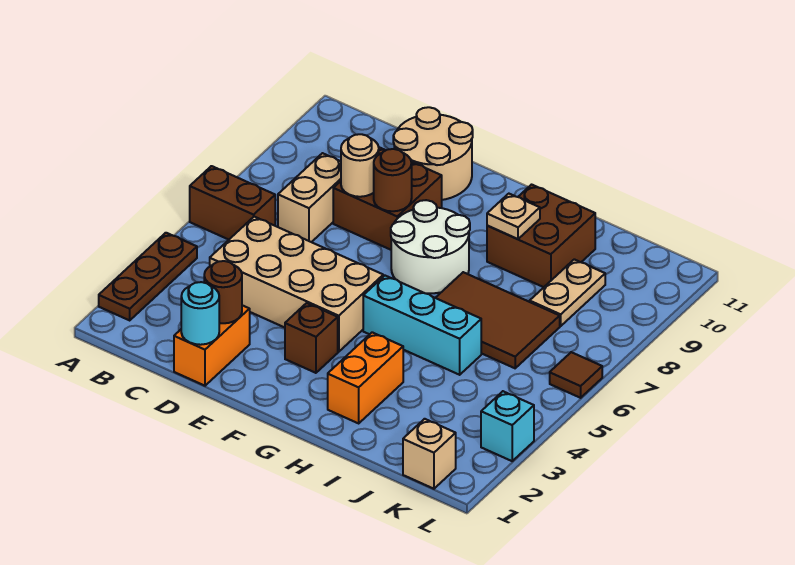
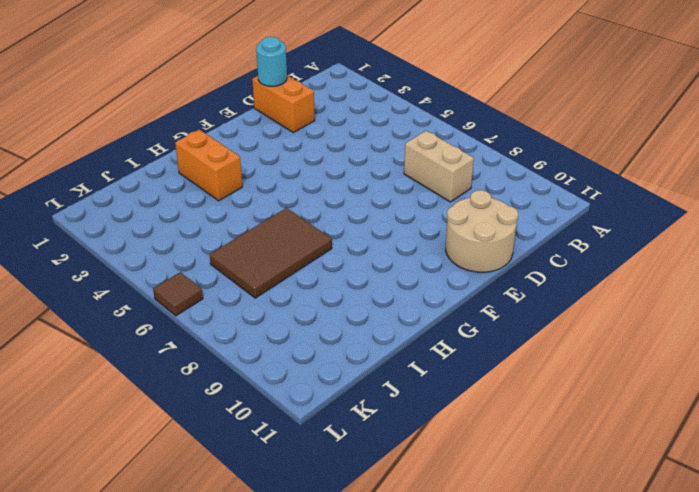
none -> brown plate A2:A4 level 1
none -> brown brick A6:B6 level 1
none -> tan brick C4:F5 level 1

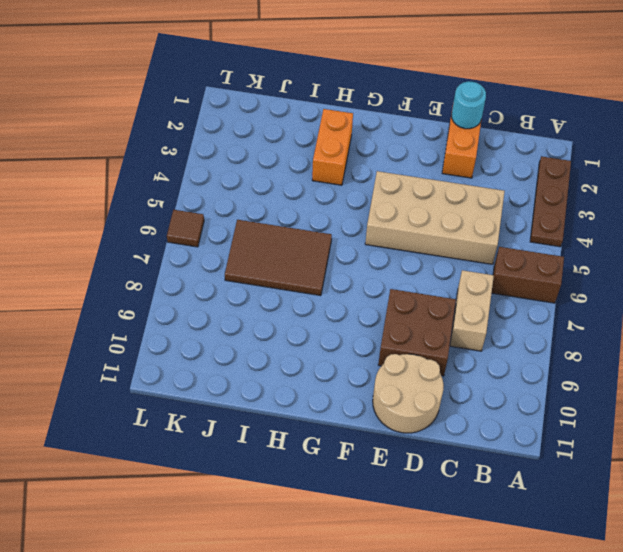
none -> brown brick F3 level 1
none -> white round brick F7:G8 level 1
none -> cyan brick G5:I5 level 1

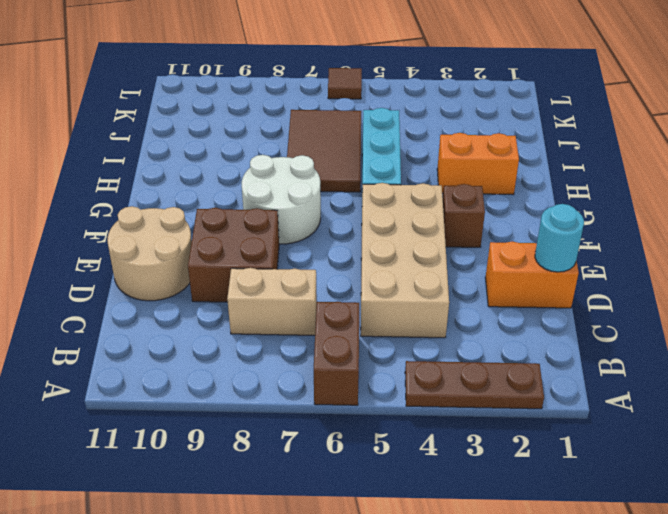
none -> brown brick H9:I10 level 1
none -> tan plate J8:J9 level 1
none -> tan brick K1 level 1

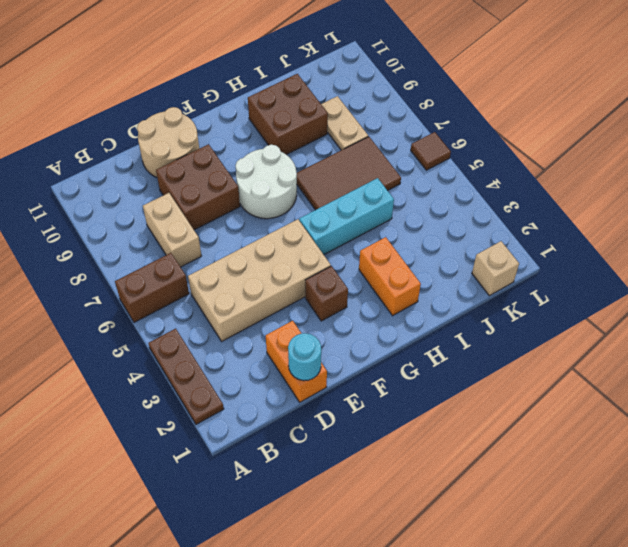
none -> cyan brick L3 level 1
none -> brown round brick D2 level 2
none -> tan round brick D8 level 2

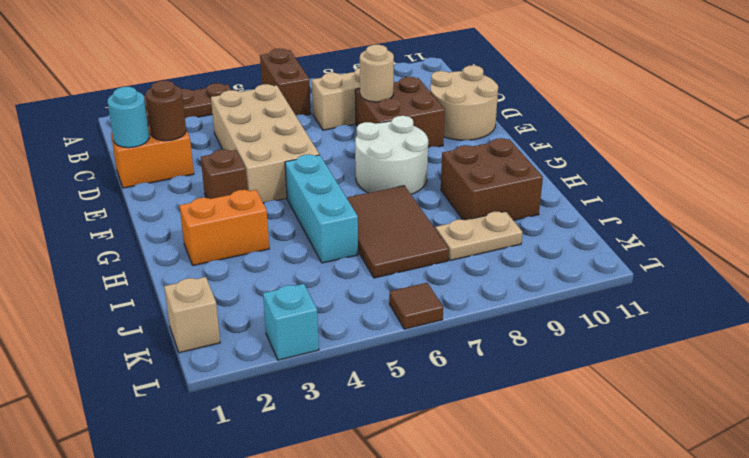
none -> brown round brick E8 level 2
none -> tan plate H9 level 2

